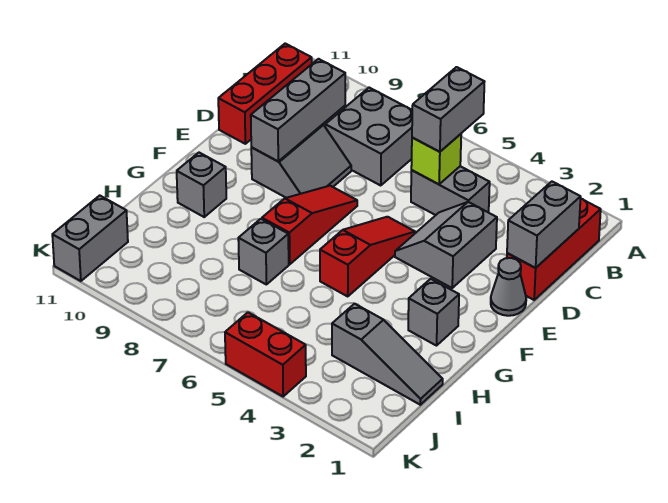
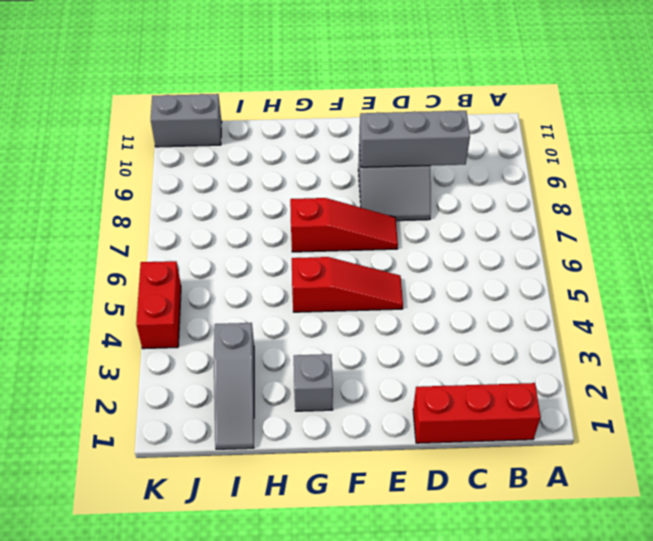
none -> grey brick B7:C8 level 1
none -> red brick B11:D11 level 1
none -> grey brick C4:C5 level 1

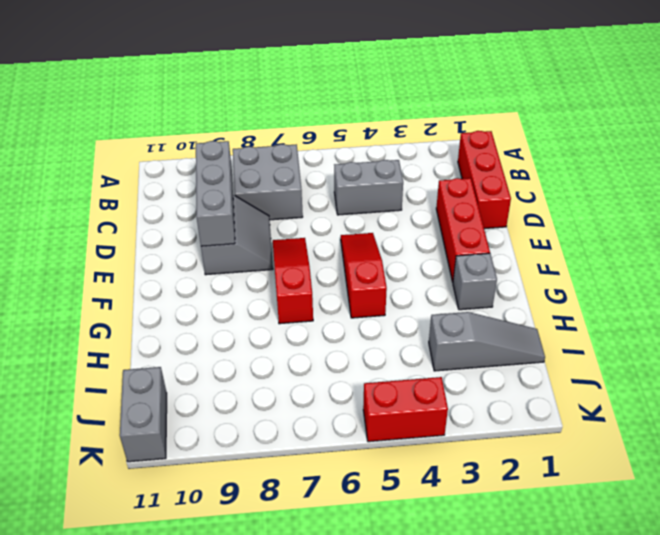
red brick D2:F2 level 1 -> red brick B11:D11 level 1
none -> grey slope D3:E4 level 1 top 3
none -> grey cone E1 level 1
none -> grey brick G10 level 1

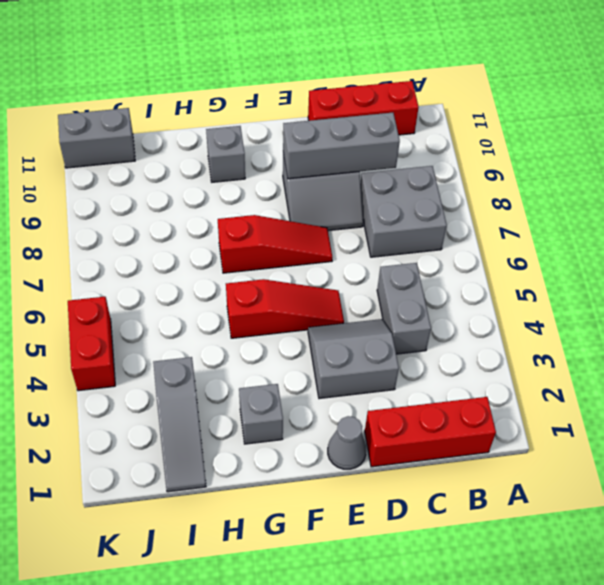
none -> grey brick H7 level 1
none -> grey brick C1:D1 level 2
none -> lime brick C5 level 2

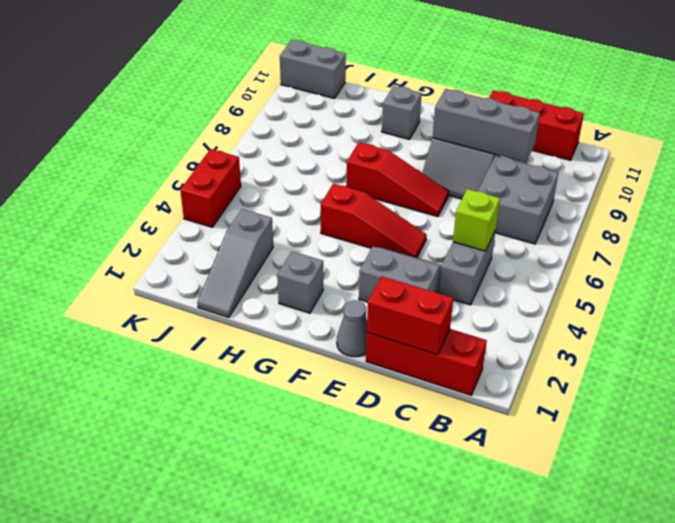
red brick C1:D1 level 2 -> grey brick C1:D1 level 2
none -> grey brick H7 level 1
none -> grey brick B5:C5 level 3

